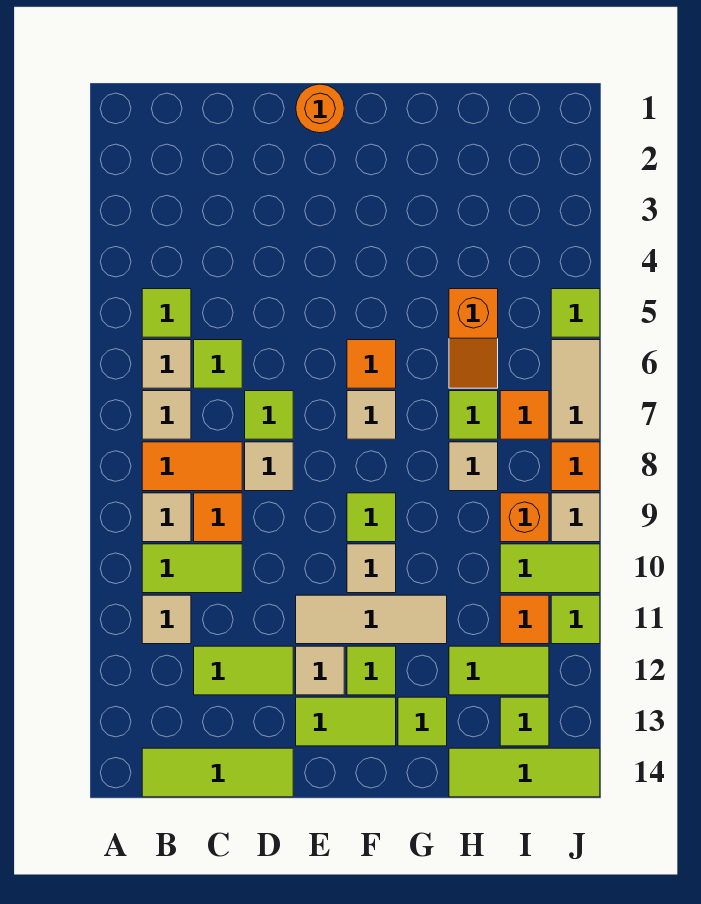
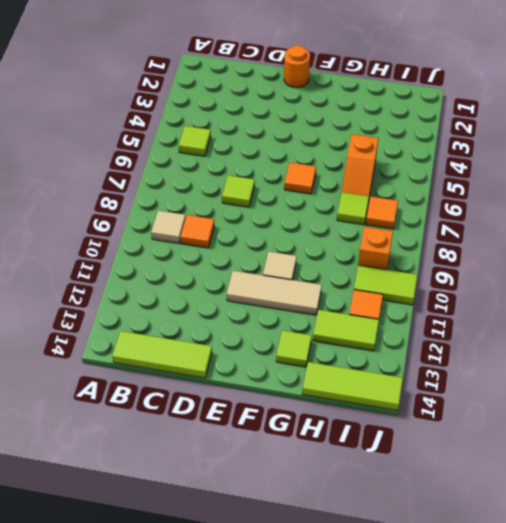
none -> tan tile B6 level 1
none -> tan tile B7 level 1
none -> orange tile B8:C8 level 1
none -> lime tile B10:C10 level 1

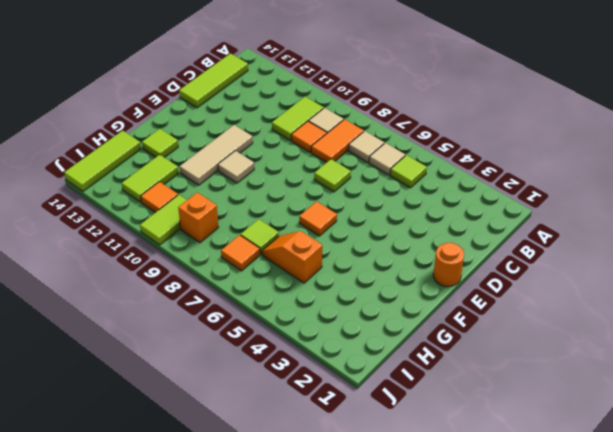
none -> tan tile B11 level 1
none -> lime tile C6 level 1
none -> lime tile C12:D12 level 1
none -> tan tile D8 level 1

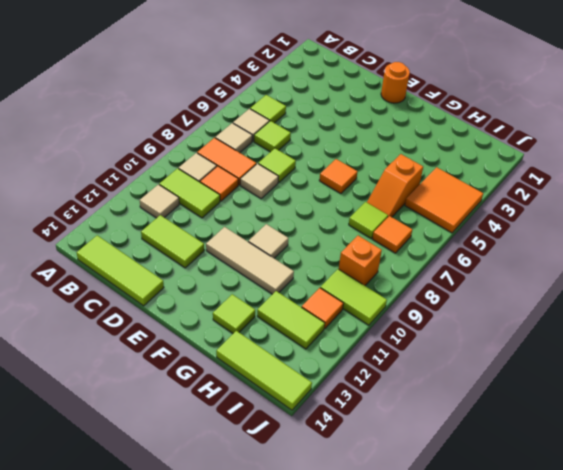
orange tile I4:J5 level 1 -> lime tile J5 level 1
none -> tan tile E12 level 1
none -> lime tile E13:F13 level 1
none -> tan tile F7 level 1
none -> lime tile F9 level 1

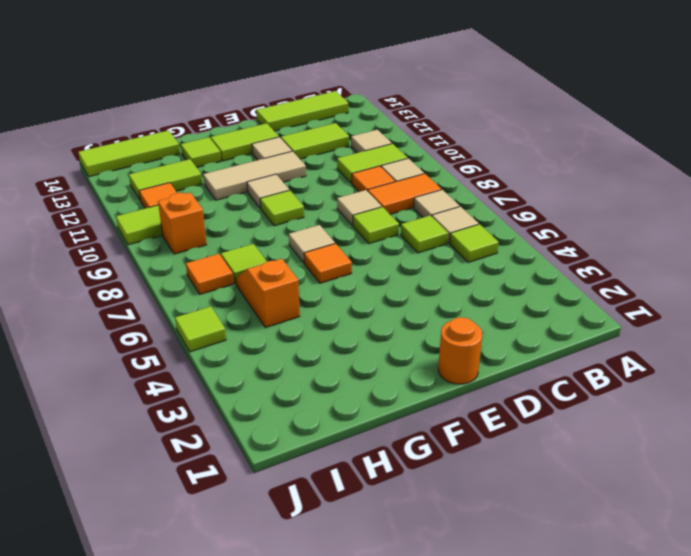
none -> lime tile F12 level 1
none -> tan tile H8 level 1
none -> lime tile I13 level 1
none -> tan tile J6:J7 level 1

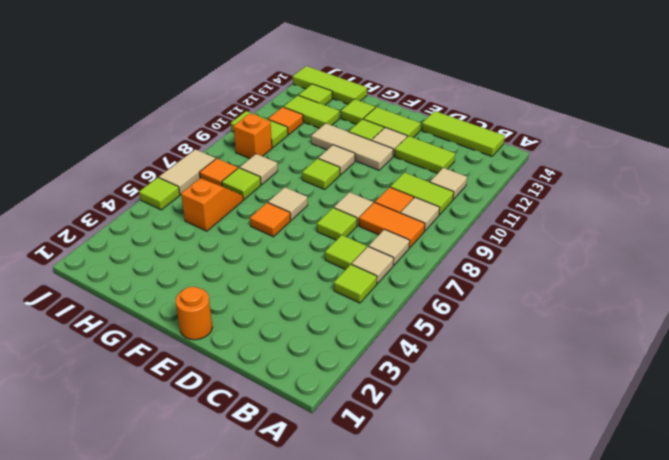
none -> orange tile J8 level 1
none -> tan tile J9 level 1
none -> lime tile J11 level 1

